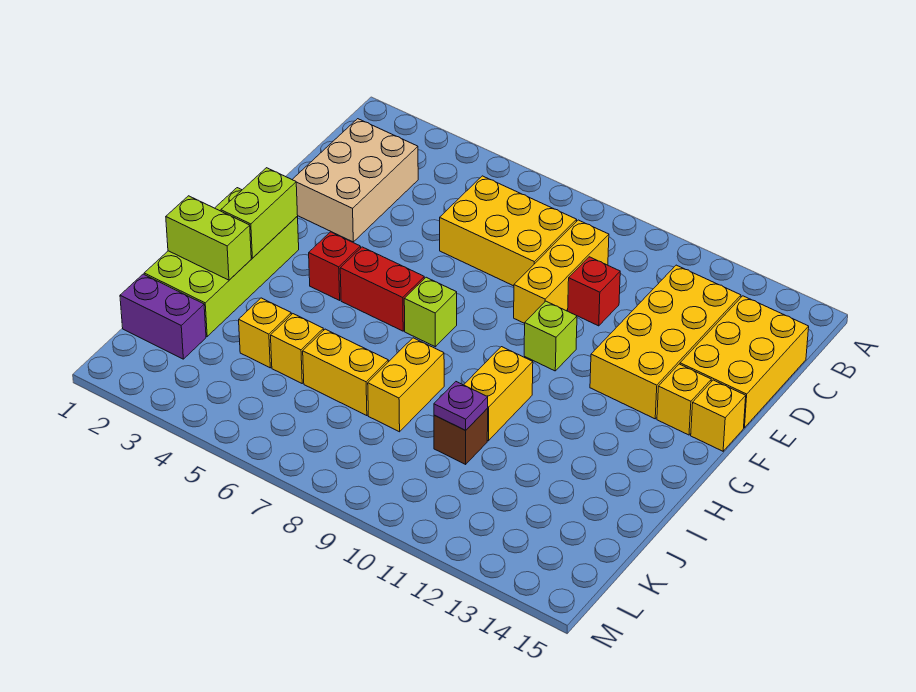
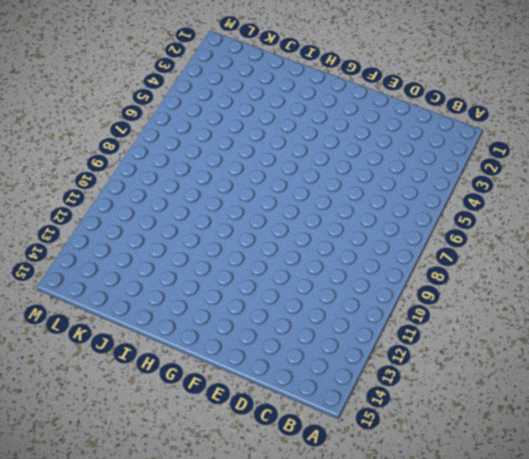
none -> tan brick C2:E3 level 1
none -> yellow brick C6:D8 level 1
none -> yellow brick C9:E9 level 1

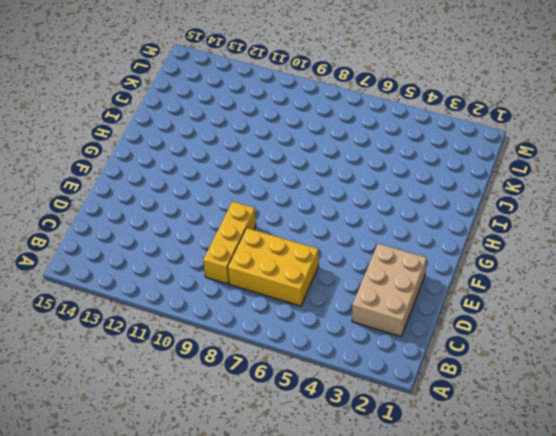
none -> yellow brick C12:F13 level 1
none -> yellow brick C14:E15 level 1
none -> red brick D10 level 1

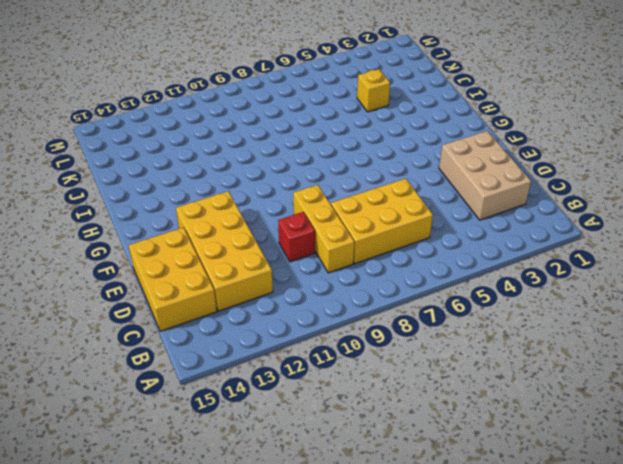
none -> lime brick F10 level 1
none -> yellow brick F14 level 1
none -> yellow brick F15 level 1

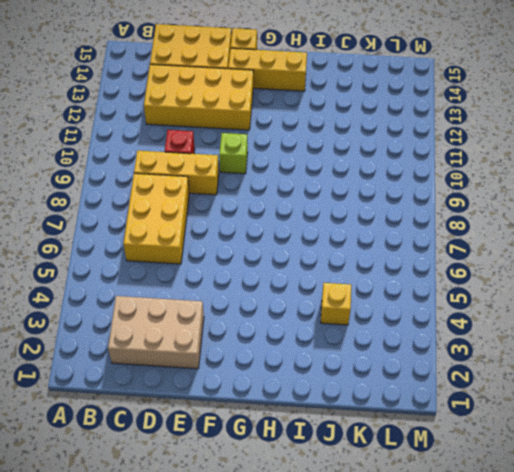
yellow brick F14:H14 level 1 -> yellow brick F14 level 1
none -> lime brick G1:J2 level 1
none -> red brick G4 level 1
none -> red brick G5:G6 level 1

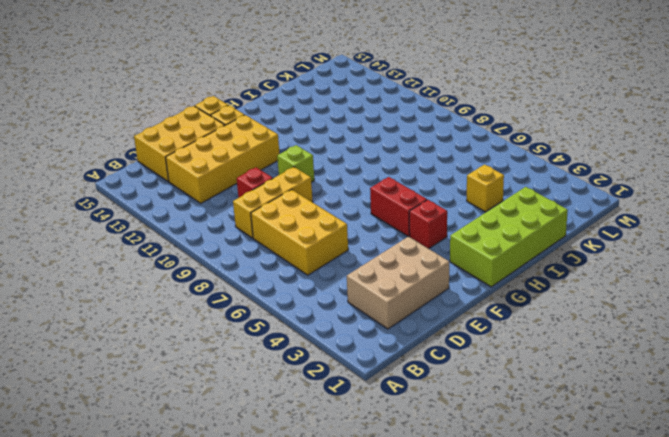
none -> lime brick G7 level 1
none -> yellow brick H10:I10 level 1
none -> yellow brick I8:J8 level 1

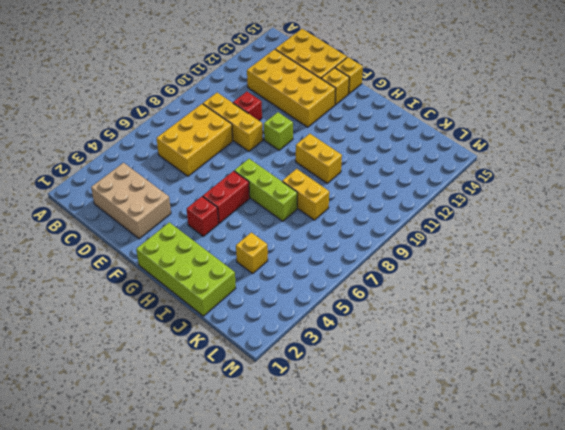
lime brick G7:I7 level 1 -> lime brick G7 level 1
none -> yellow brick J5 level 1
none -> yellow brick J6:J7 level 1
none -> brown brick J10 level 1

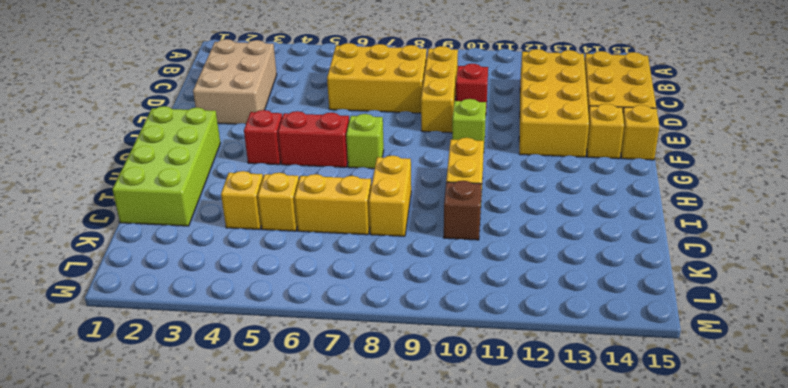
none -> purple brick K1:K2 level 1
none -> lime brick G2:H2 level 2
none -> lime brick I1:I2 level 2

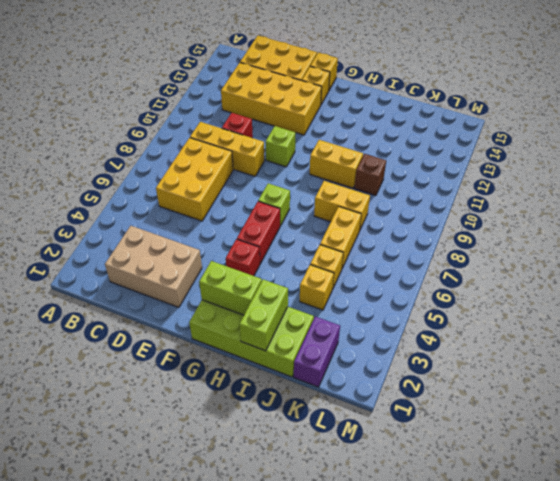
none -> purple plate J10 level 2

